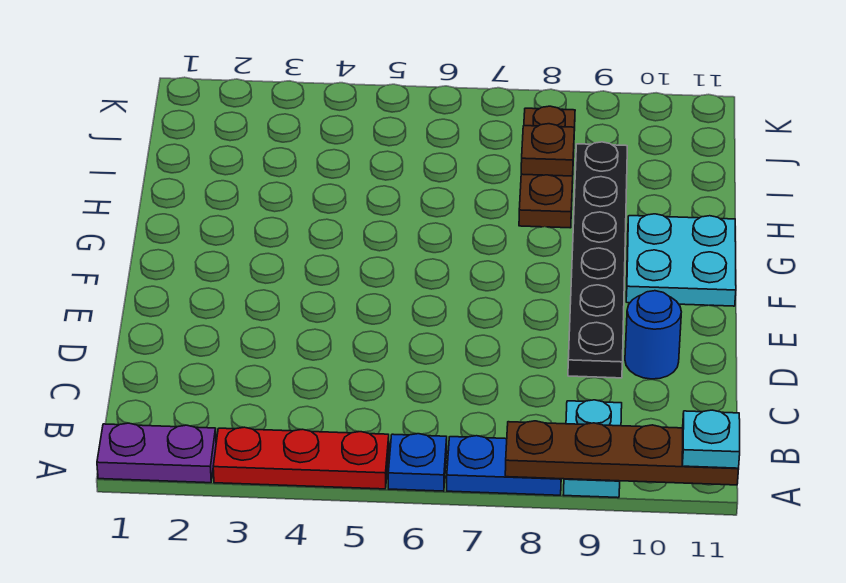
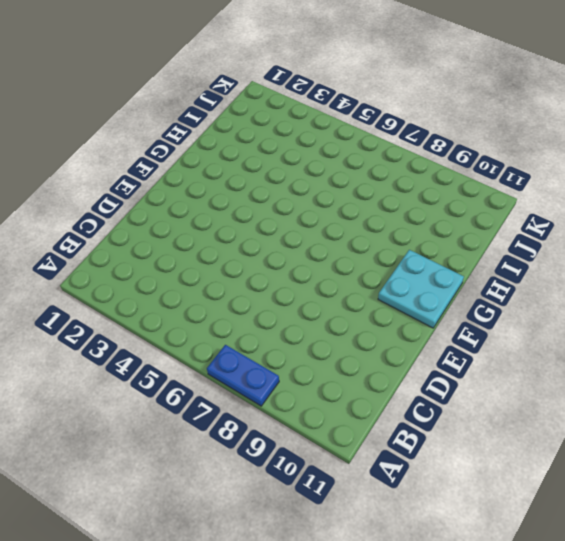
none -> purple plate A1:A2 level 1
none -> red plate A3:A5 level 1
none -> blue plate A6 level 1

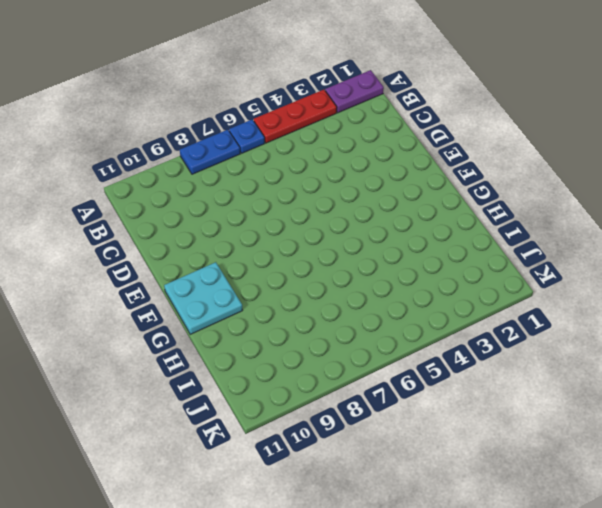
none -> cyan plate A9:B9 level 1
none -> black plate D9:I9 level 1
none -> blue round brick D10 level 1

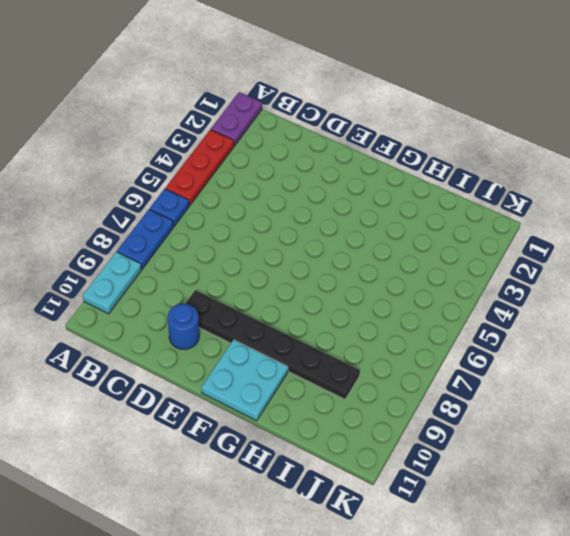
cyan plate A9:A10 level 1 -> cyan plate A9:B9 level 1
none -> brown plate H8:J8 level 1
none -> brown plate A8:A11 level 2
none -> brown plate I8 level 2

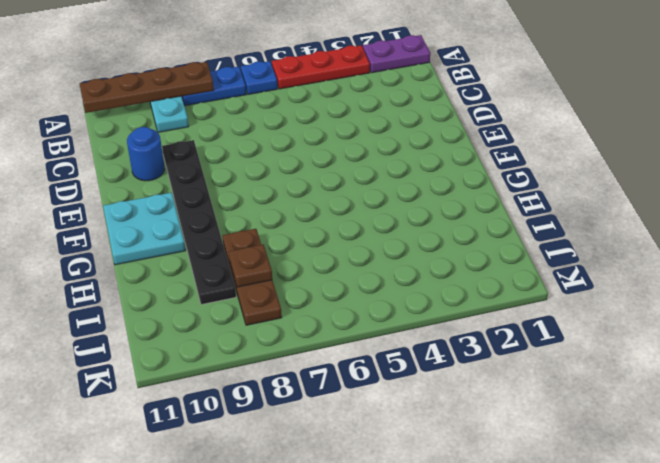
none -> cyan plate A11 level 3

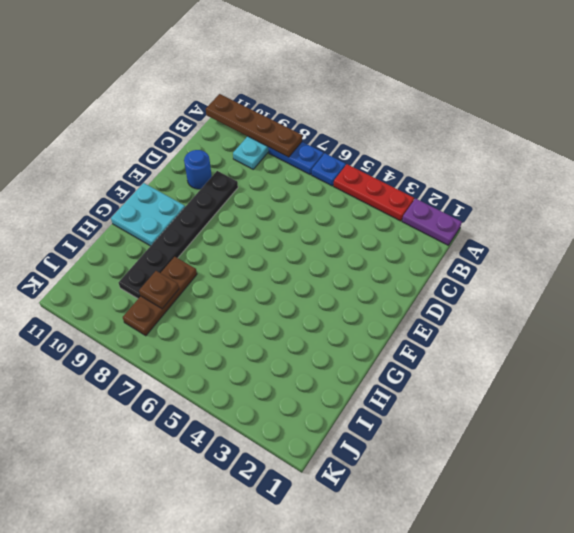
none -> cyan plate A11 level 3

